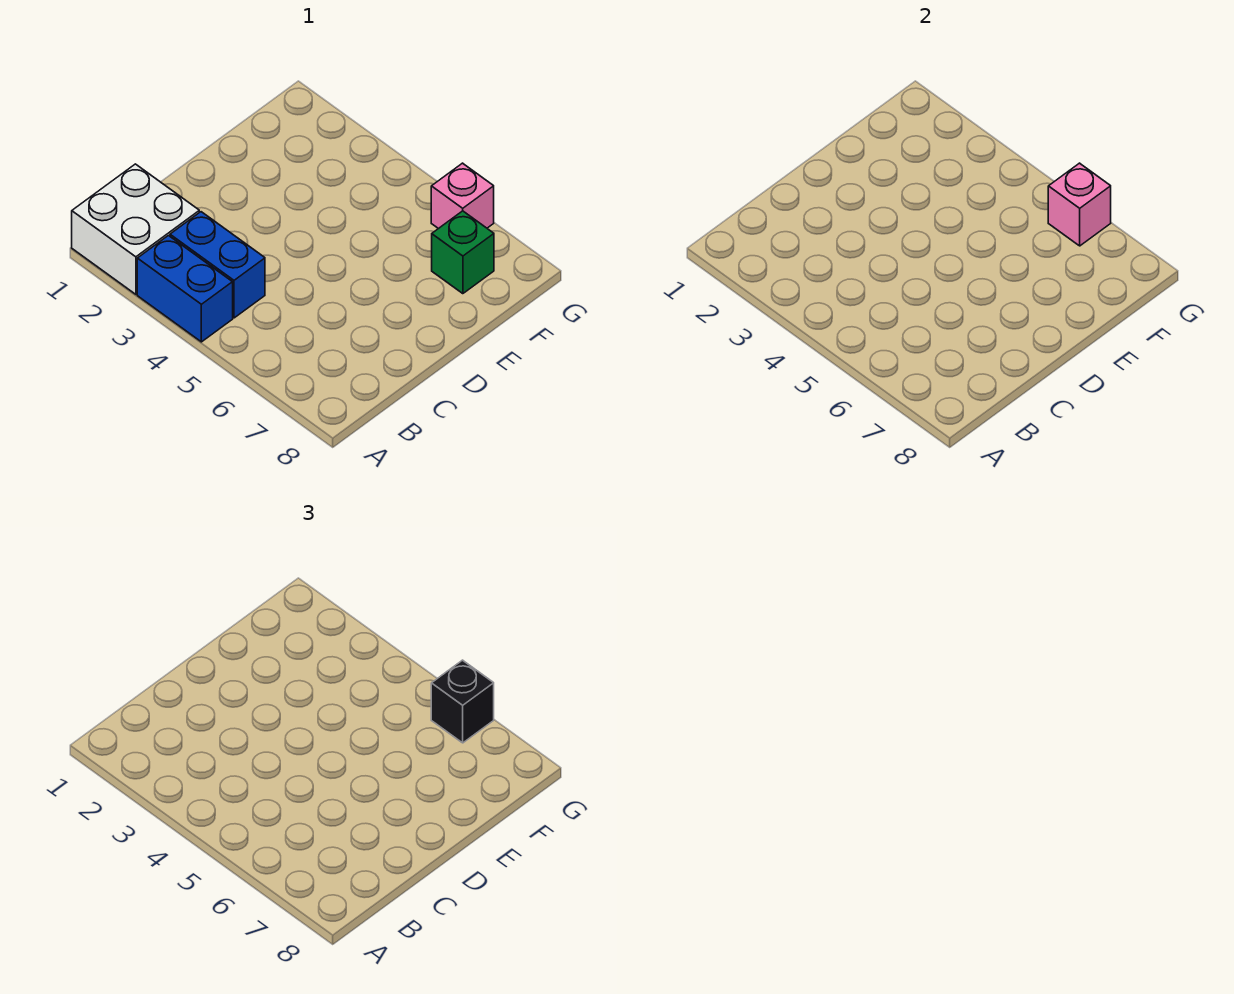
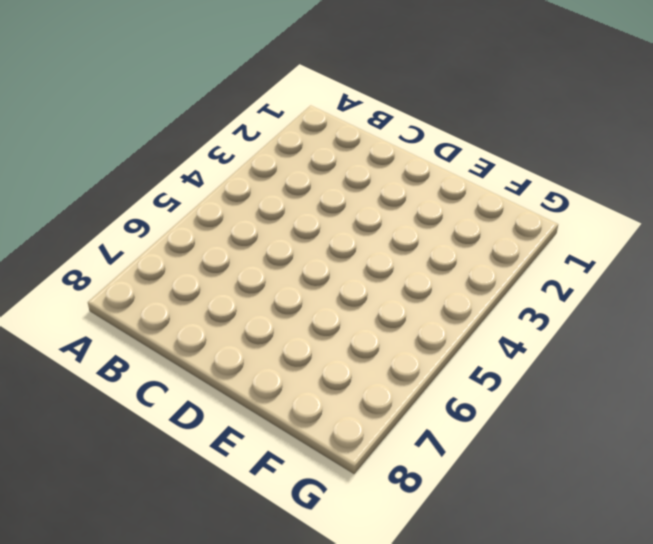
none -> white brick A1:B2 level 1
none -> blue brick A3:A4 level 1

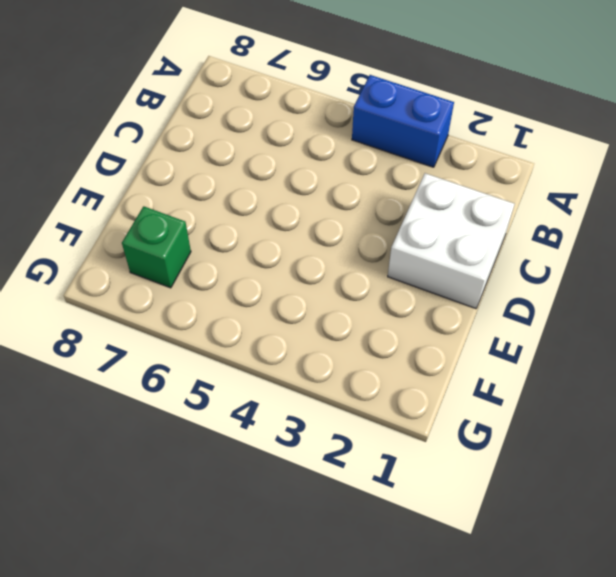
white brick C1:D2 level 1 -> white brick A1:B2 level 1
none -> blue brick B3:B4 level 1
none -> pink brick G6 level 1

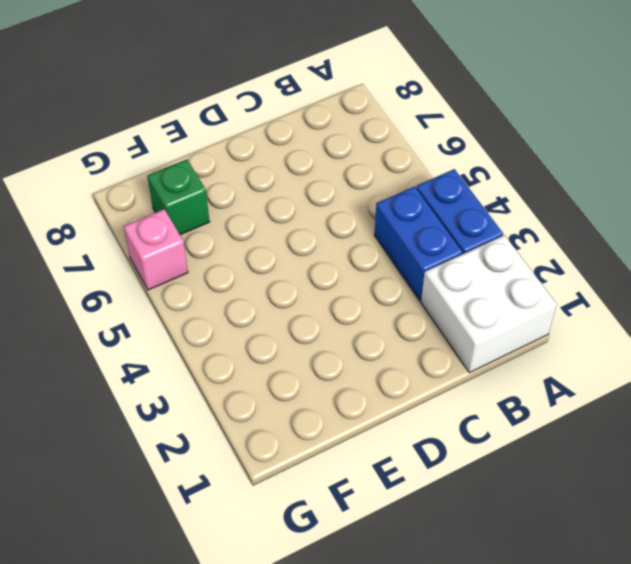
none -> pink brick G6 level 2
none -> black brick G6 level 3

